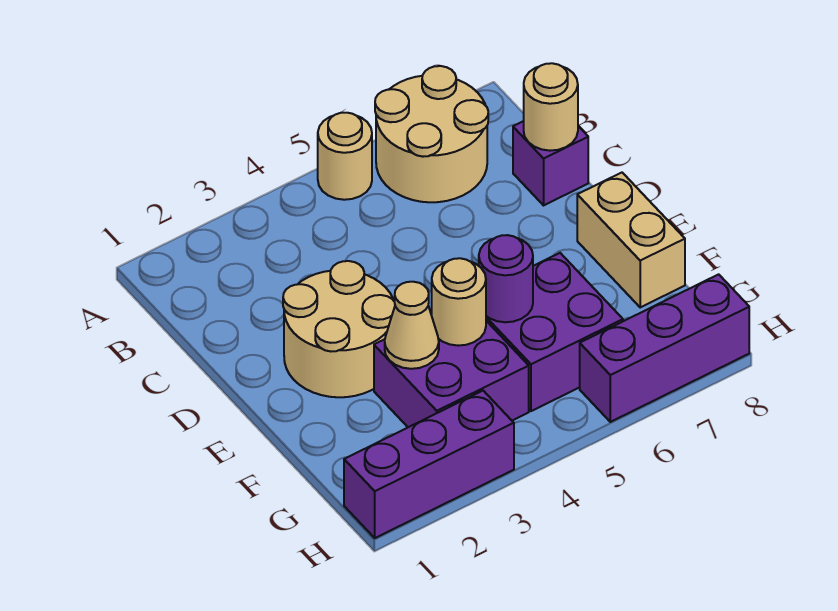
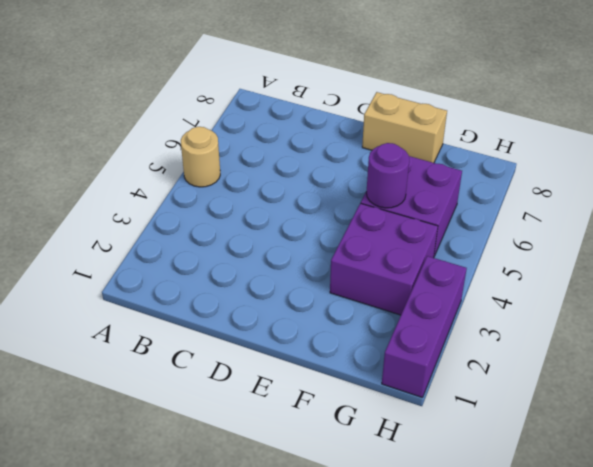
none -> tan round brick A6:B7 level 1
none -> purple brick C8 level 1
none -> tan round brick D2:E3 level 1

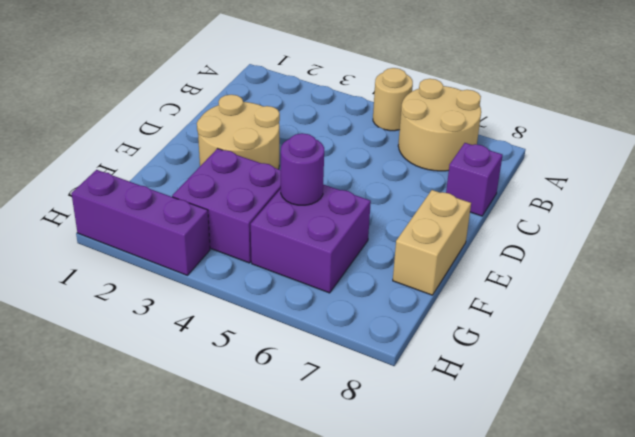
none -> purple brick H6:H8 level 1
none -> tan round brick C8 level 2
none -> tan cone F3 level 2

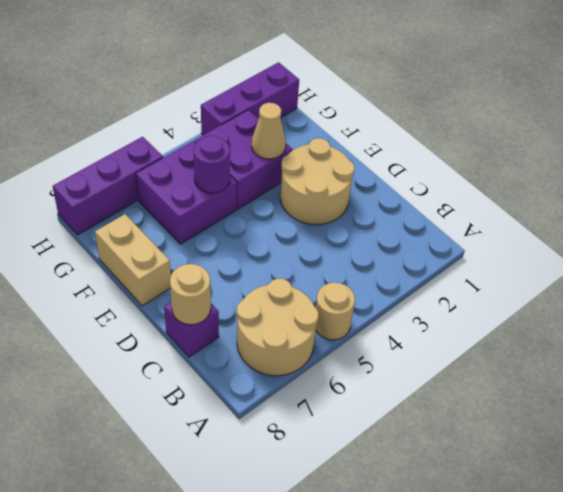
none -> tan round brick F4 level 2

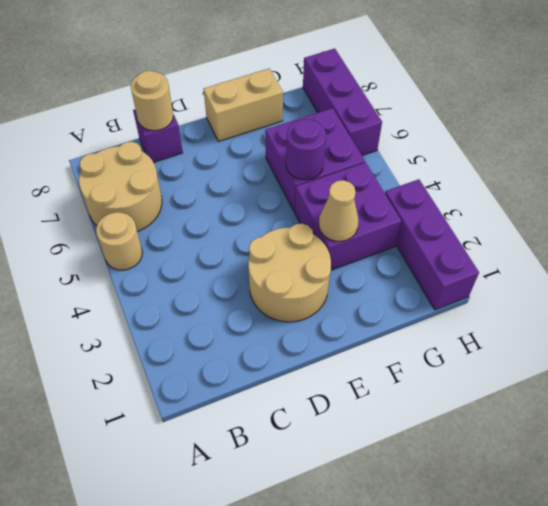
none -> tan round brick F4 level 2

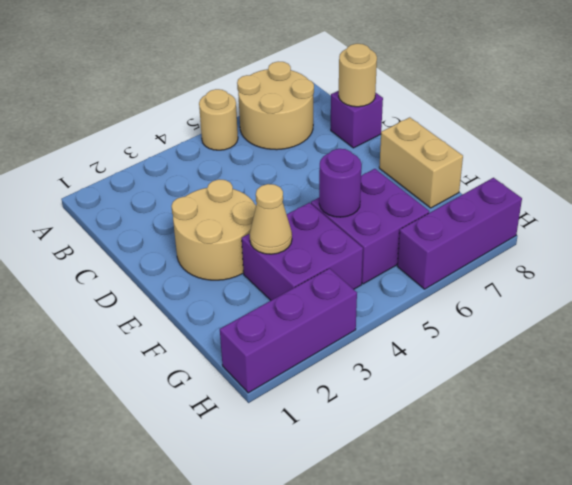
none -> tan round brick F4 level 2

